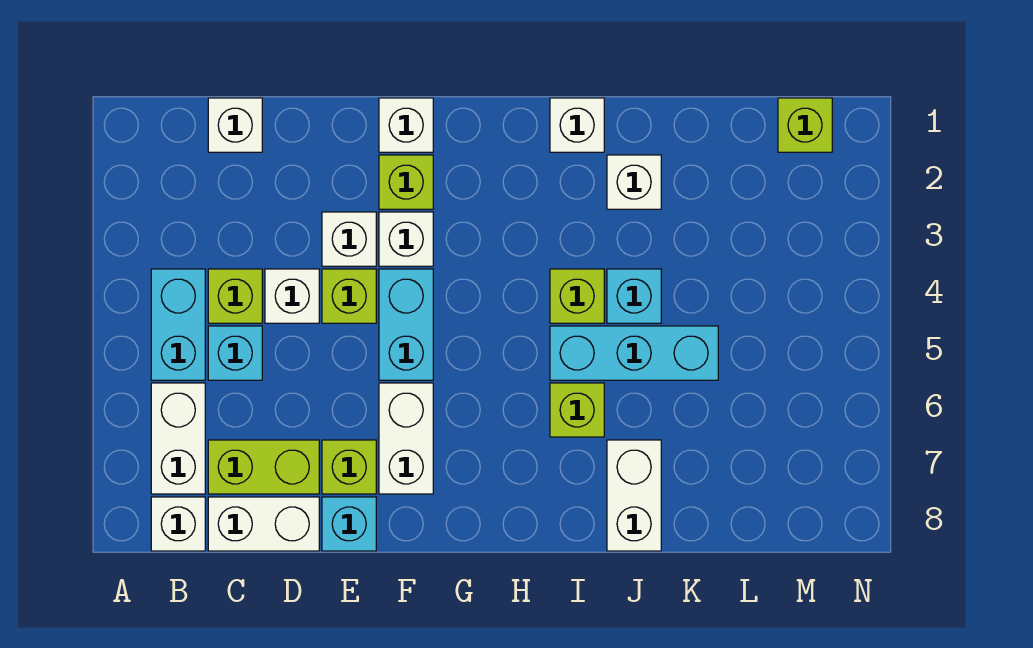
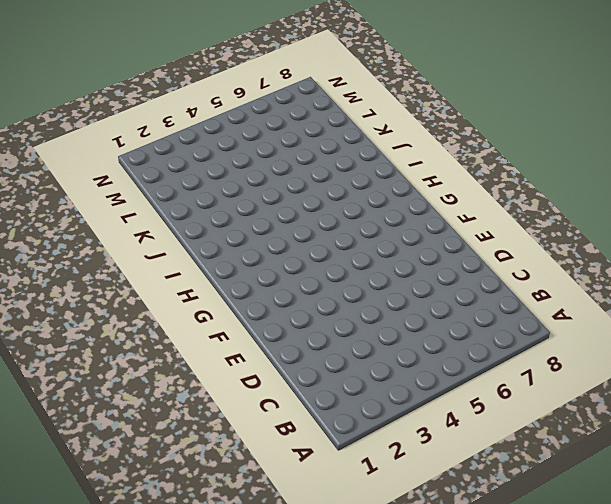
none -> cyan brick B4:B5 level 1
none -> white brick B6:B7 level 1
none -> white brick B8 level 1

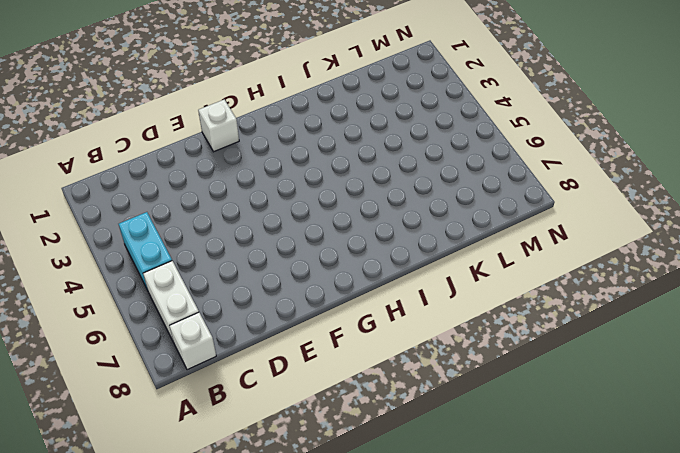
none -> white brick C1 level 1
none -> lime brick C4 level 1
none -> cyan brick C5 level 1

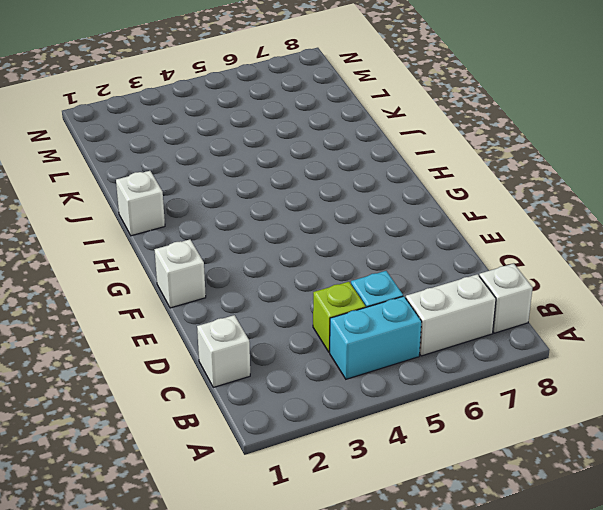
none -> lime brick C7:D7 level 1
none -> white brick C8:D8 level 1
none -> white brick D4 level 1

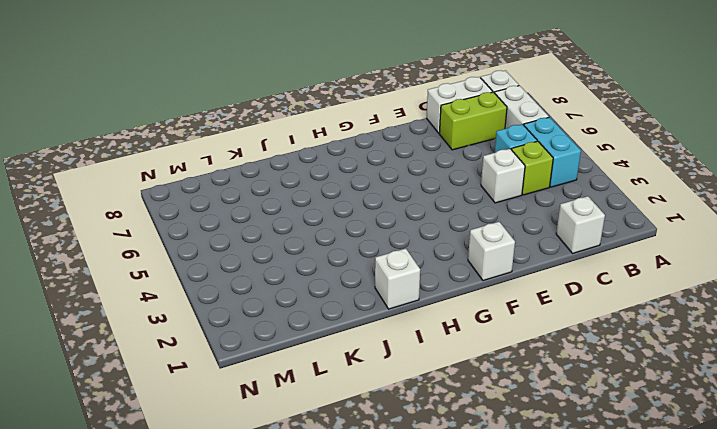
none -> white brick E3 level 1
none -> lime brick E4 level 1
none -> lime brick E7 level 1

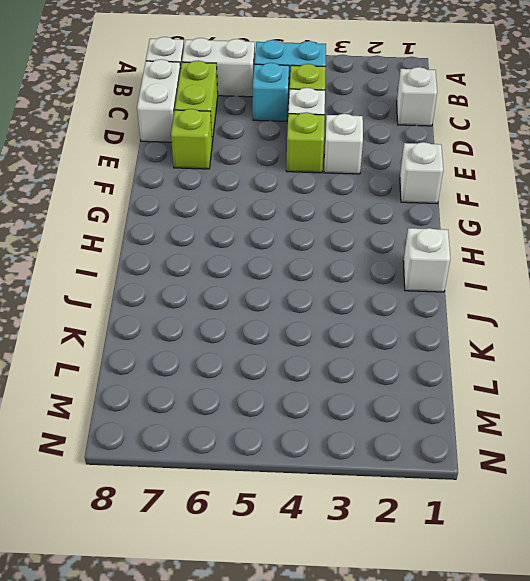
none -> cyan brick E8 level 1
none -> lime brick F2 level 1
none -> white brick F3 level 1

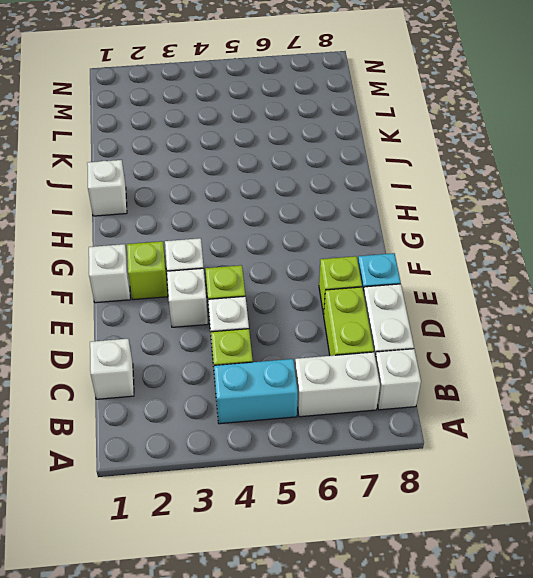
none -> cyan brick C5 level 1
none -> cyan brick F4:F5 level 1
none -> white brick F6:F7 level 1

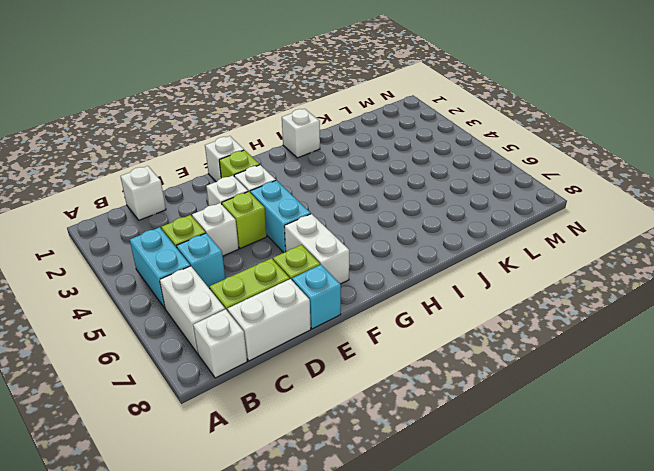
none -> lime brick I4 level 1
none -> cyan brick I5:K5 level 1
none -> lime brick I6 level 1

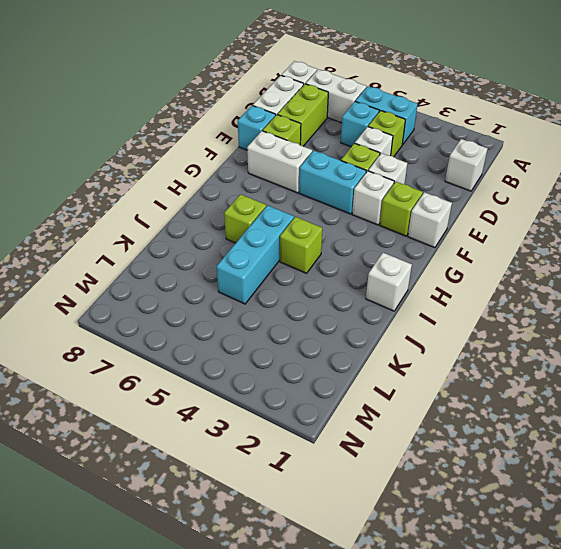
none -> white brick J2 level 1
none -> cyan brick J4 level 1
none -> white brick J7:J8 level 1

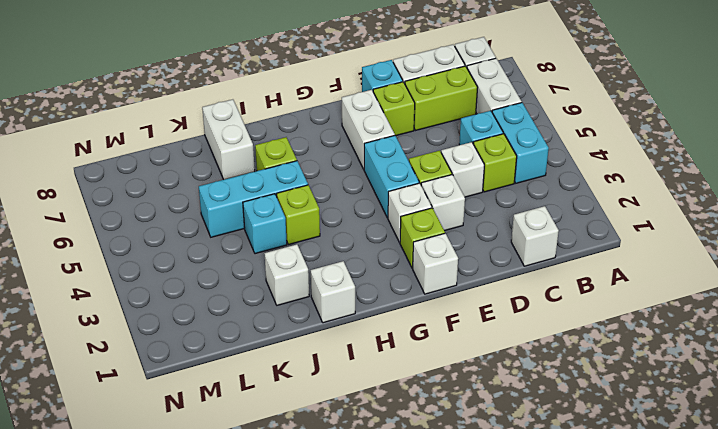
none -> lime brick M1 level 1

